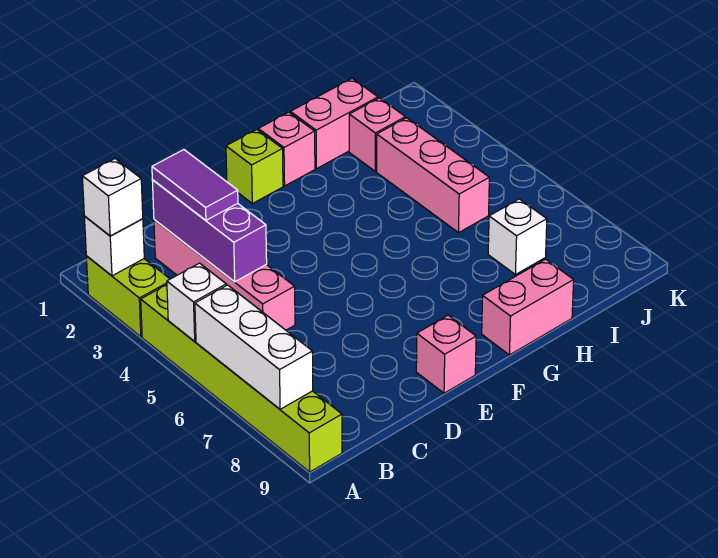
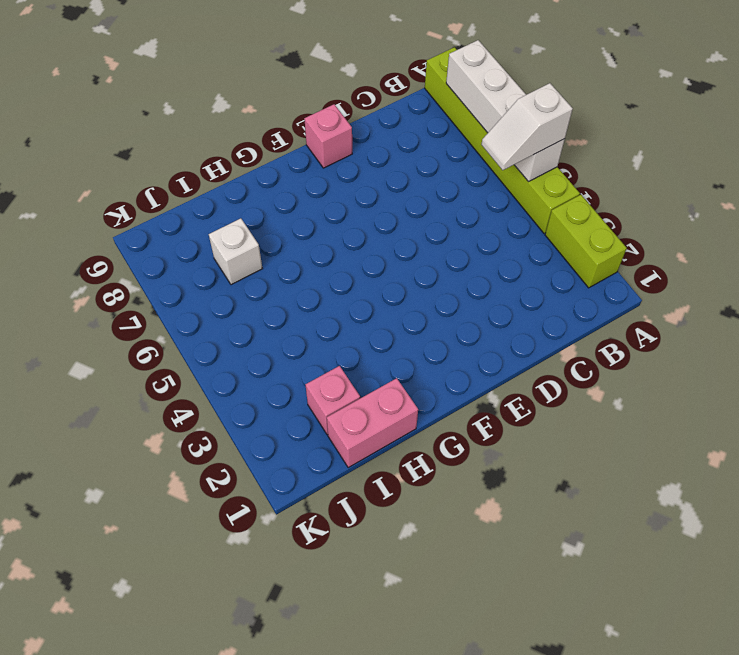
white slope A5:B5 level 3 top A -> none
none -> pink brick C2:C5 level 1
none -> lime brick F1 level 1
none -> pink brick G1 level 1

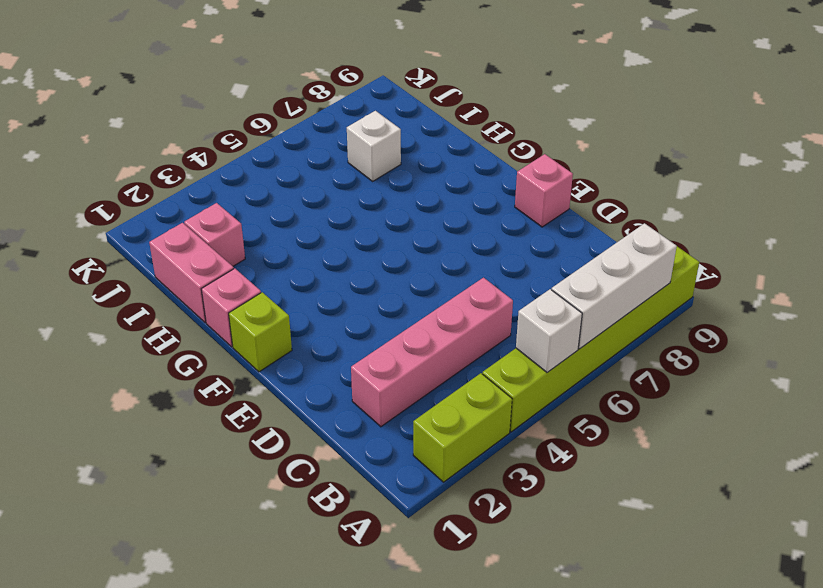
none -> pink brick G9:H9 level 1
none -> pink brick I3:I5 level 1
none -> white brick A2 level 2

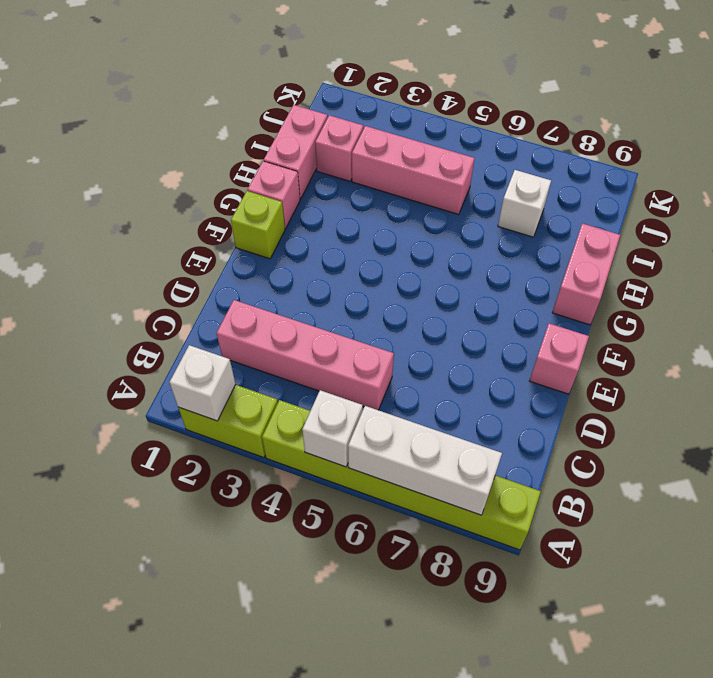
none -> purple brick C2:C4 level 2
none -> white brick A2 level 3
none -> purple tile C2:C3 level 3

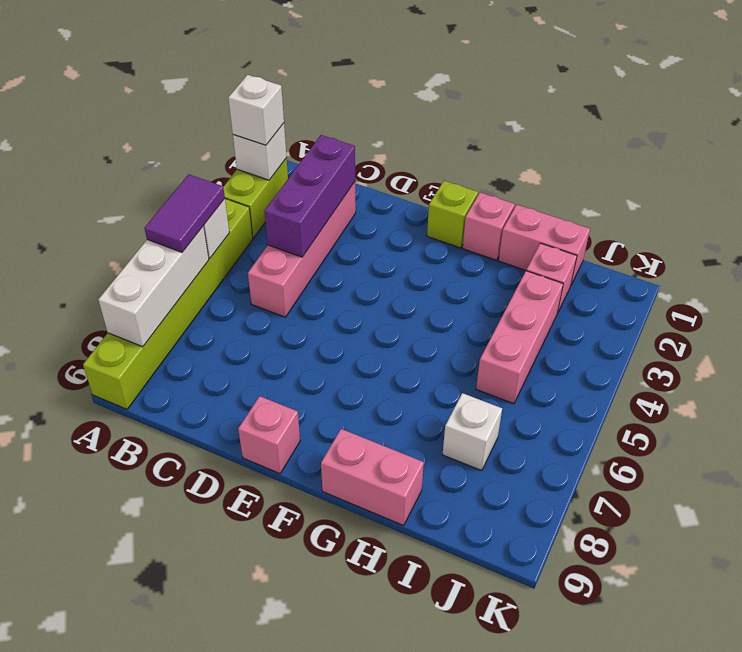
purple tile A5:A6 level 3 -> purple tile C2:C3 level 3

